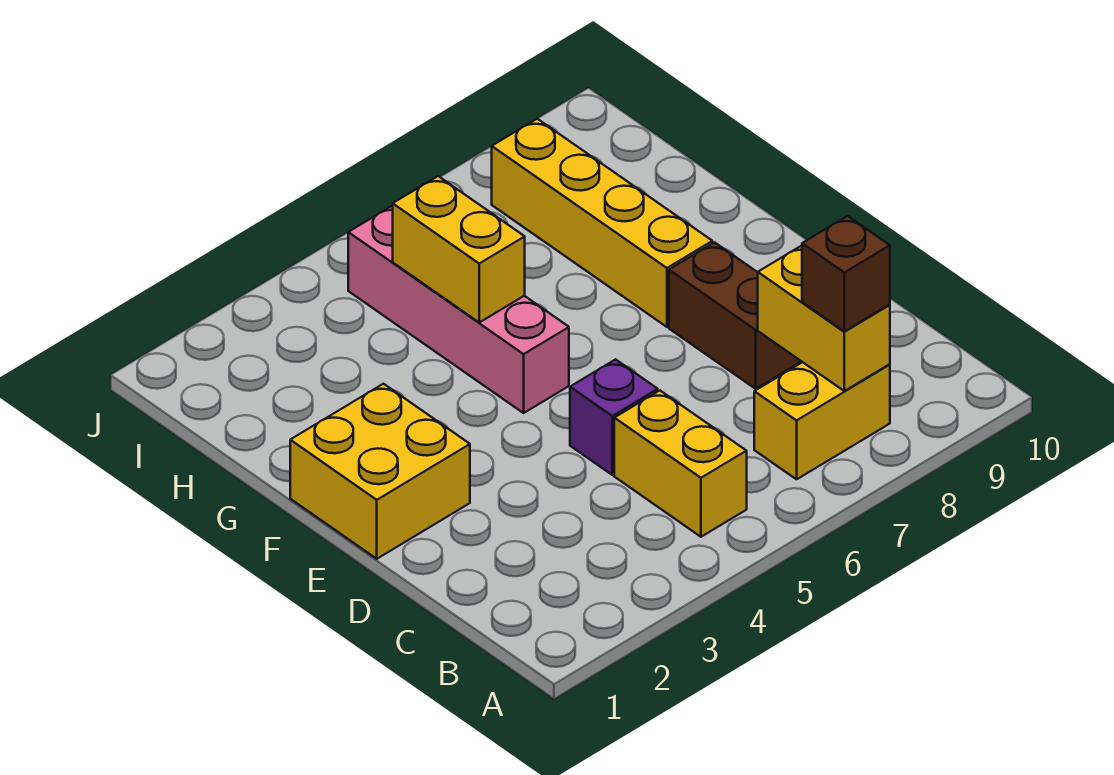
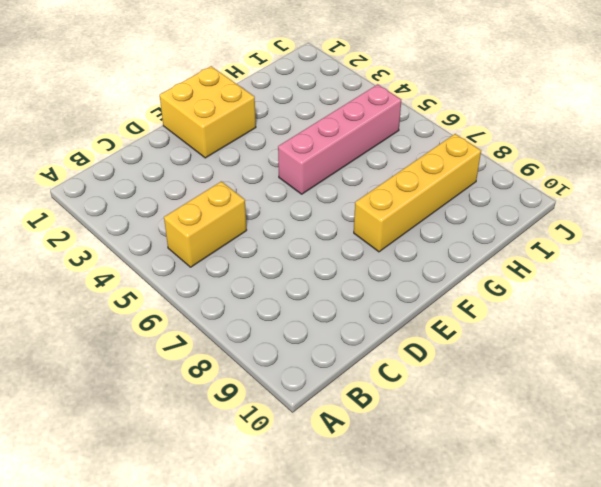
none -> yellow brick B7:B8 level 1
none -> purple brick D5 level 1

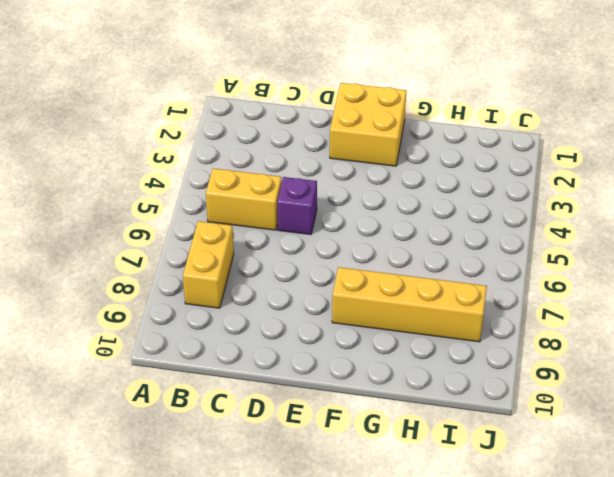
none -> brown brick D8:E8 level 1
none -> pink brick F5:I5 level 1

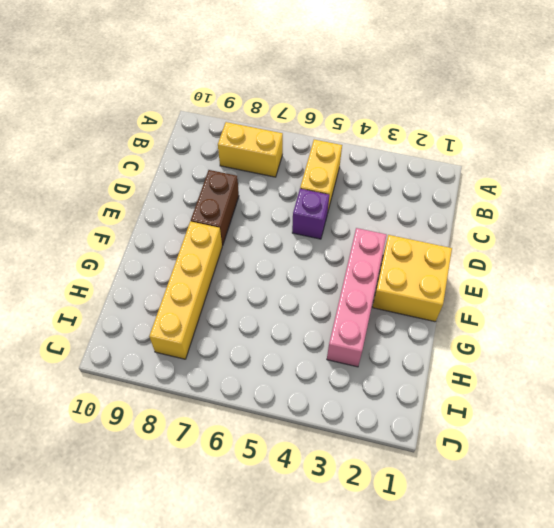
pink brick E3:H3 level 1 -> pink brick F5:I5 level 1
none -> yellow brick B8:C8 level 2
none -> yellow brick G5:H5 level 2

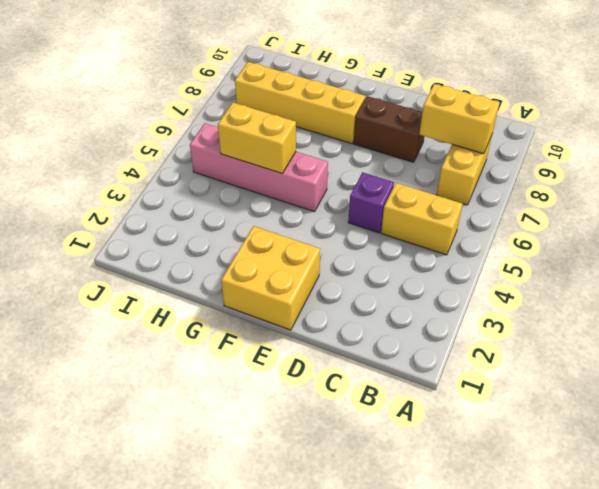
none -> brown brick B8 level 3

